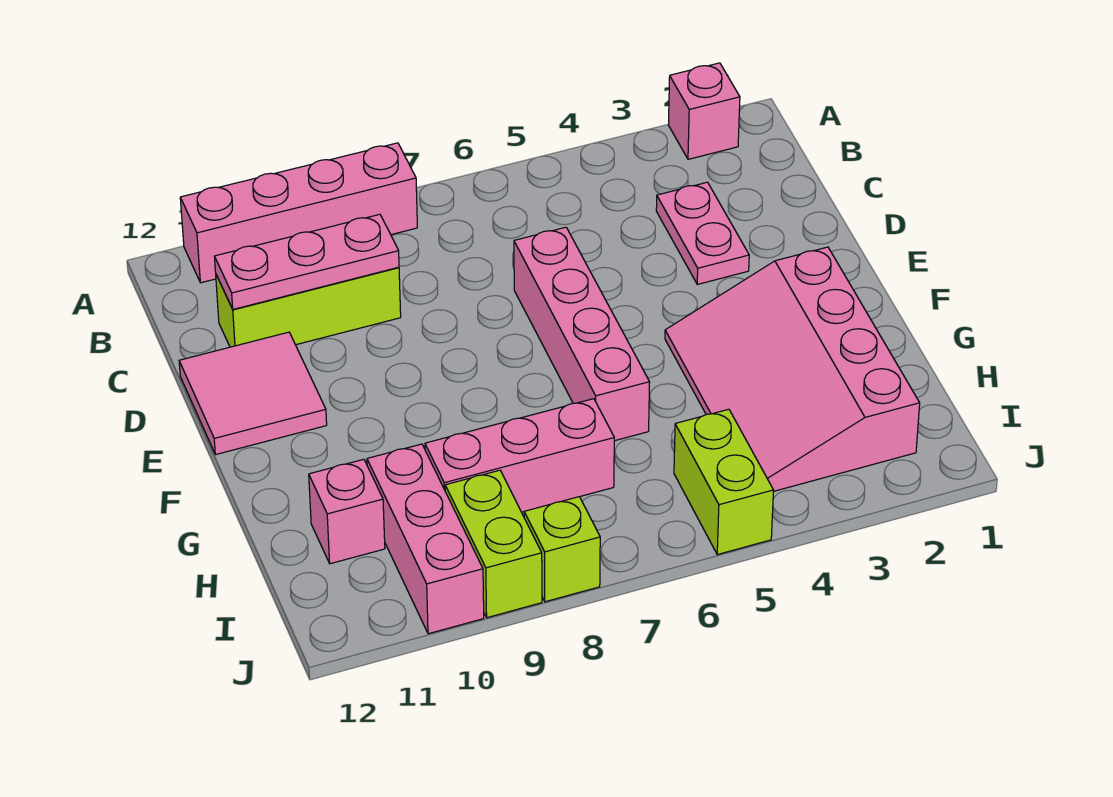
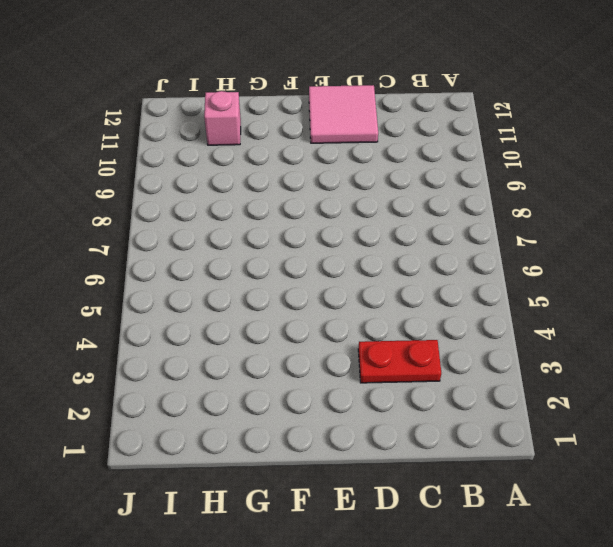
red plate C3:D3 level 1 -> pink plate C3:D3 level 1
none -> pink brick A2 level 1
none -> pink brick A8:A11 level 1
none -> lime brick C9:C11 level 1

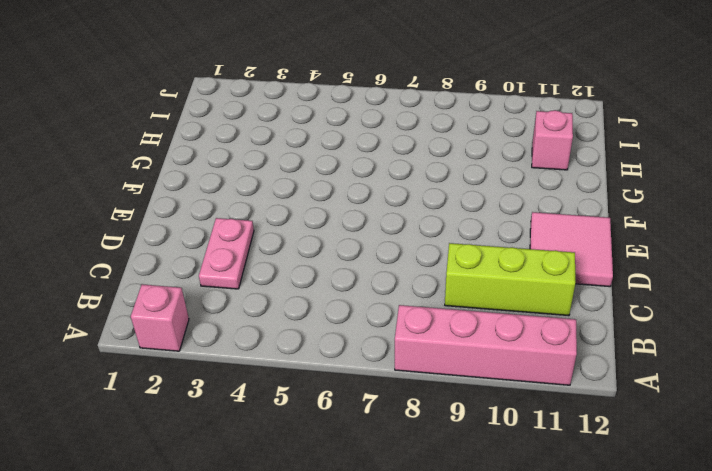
none -> pink brick D6:G6 level 1
none -> pink slope F2:I4 level 1 top 2
none -> pink brick H7:H9 level 1

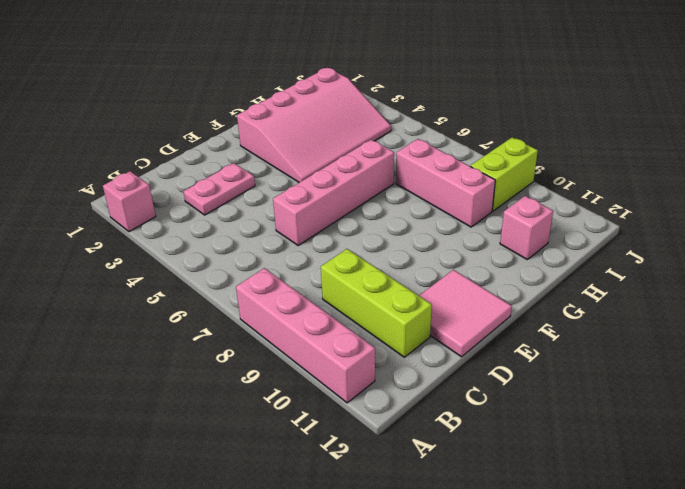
none -> pink brick H10:J10 level 1
none -> lime brick I5:J5 level 1
none -> lime brick J8 level 1

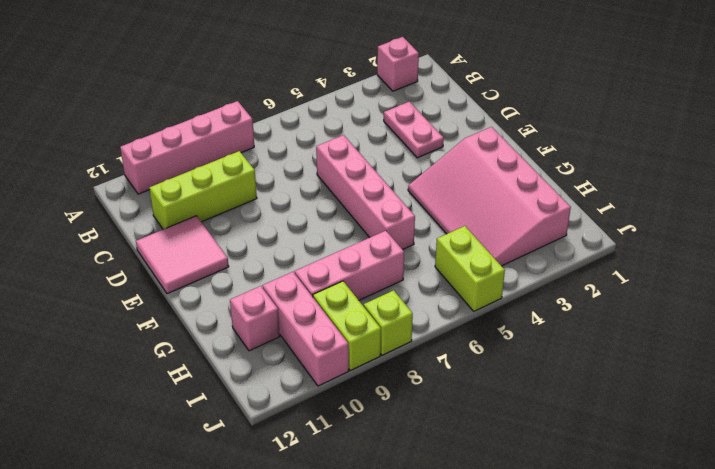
none -> pink plate C9:C11 level 2

